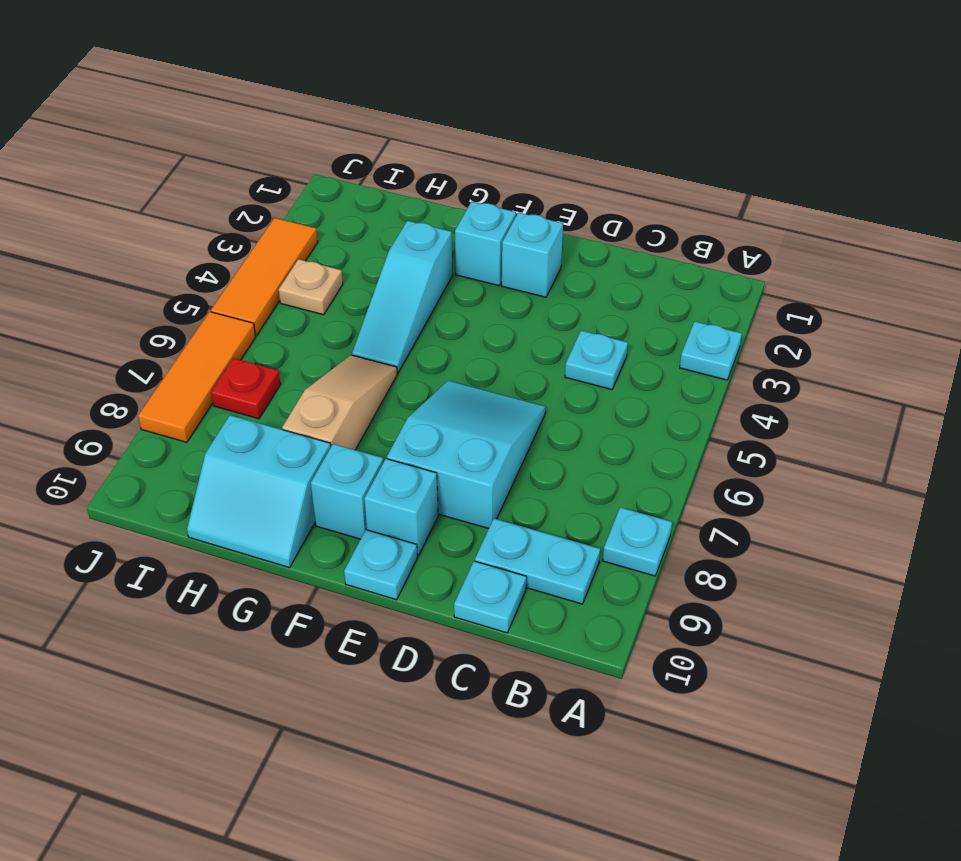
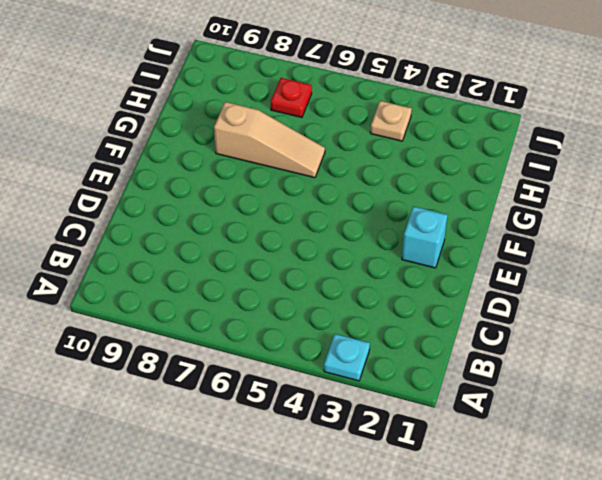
none -> cyan plate A8 level 1
none -> cyan plate B9:C9 level 1
none -> cyan plate C4 level 1

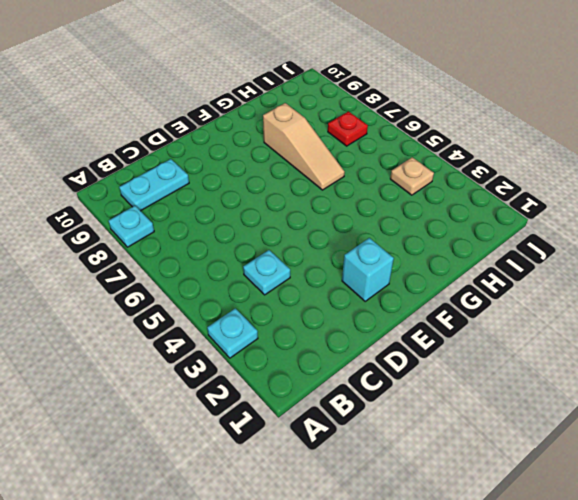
none -> cyan plate C10 level 1
none -> cyan slope D6:E8 level 1 top 8
none -> cyan brick E9 level 1

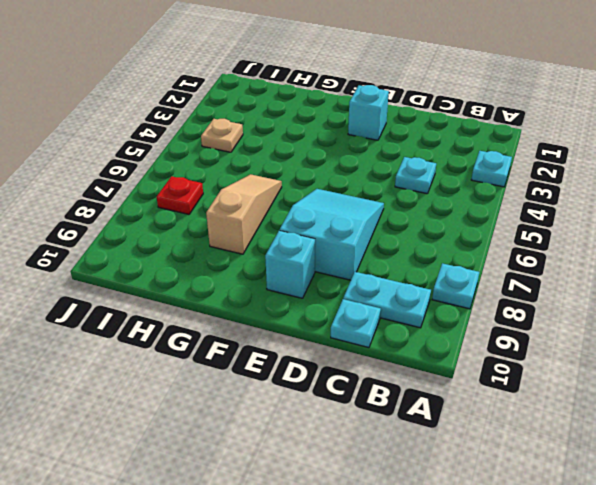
none -> cyan plate E10 level 1
none -> cyan brick F2 level 1
none -> cyan brick F9 level 1

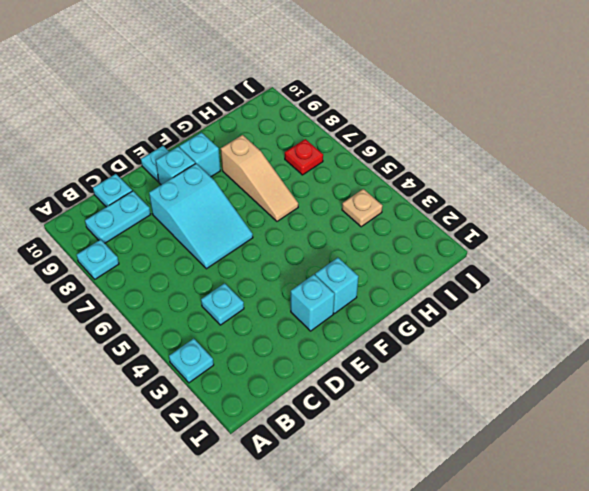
none -> cyan slope G3:G5 level 1 top 3
none -> cyan slope G9:H10 level 1 top 9
none -> orange tile J3:J5 level 1

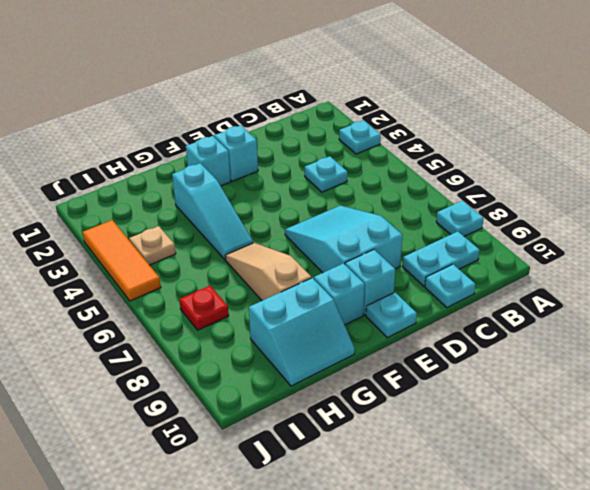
none -> orange tile J6:J8 level 1

